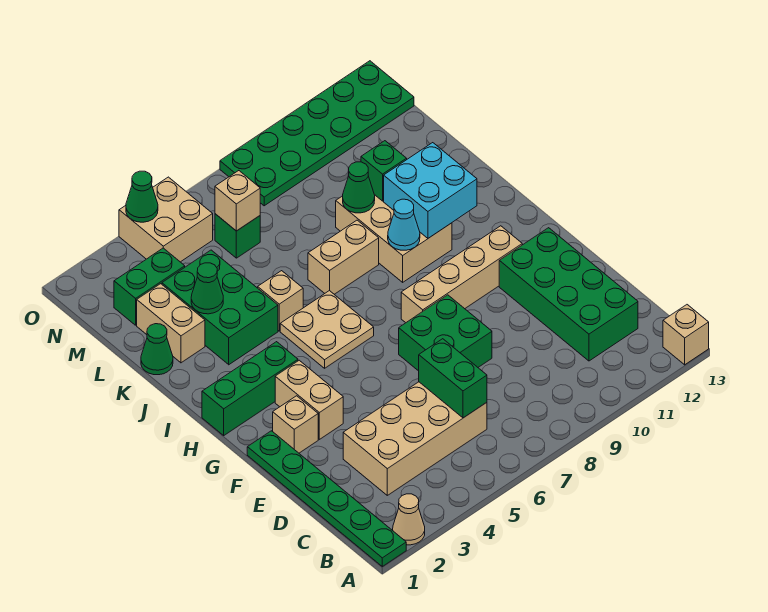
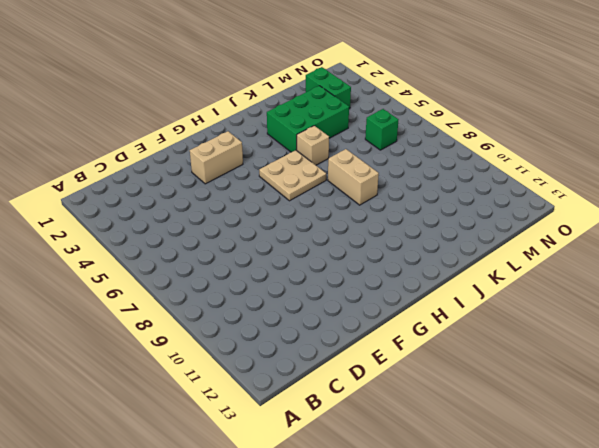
none -> green plate A1:F1 level 1
none -> tan cone A2 level 1
none -> tan brick A13 level 1

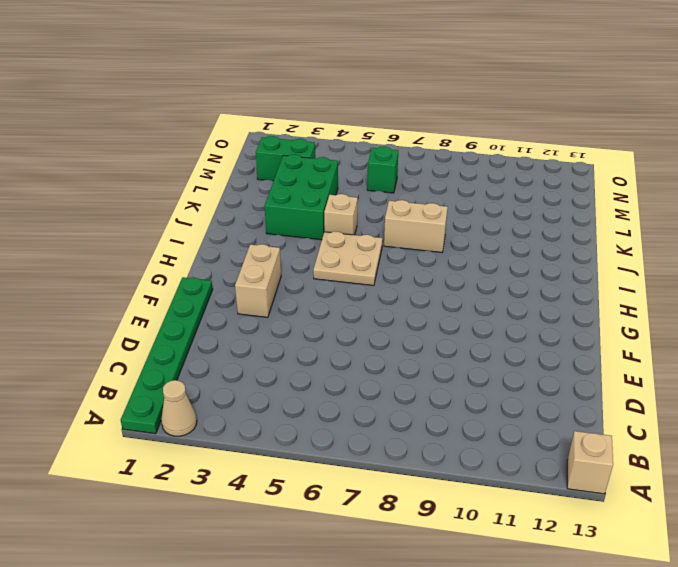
none -> tan brick C3:D6 level 1
none -> green brick C11:F12 level 1
none -> green brick E7:F8 level 1

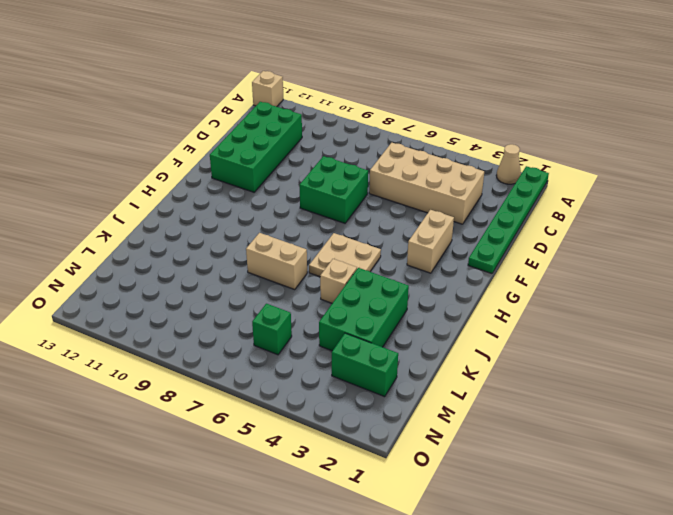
none -> tan brick F2 level 1
none -> tan brick G8:G11 level 1
none -> green brick H1:H3 level 1

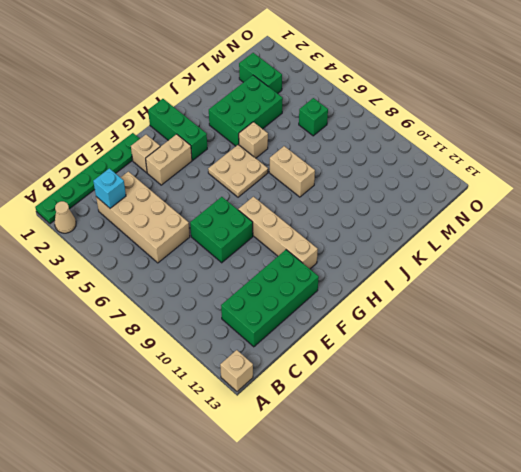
cyan brick C3 level 2 -> none
none -> tan brick I9:K10 level 1
none -> green cone K1 level 1
none -> tan brick K2:L2 level 1

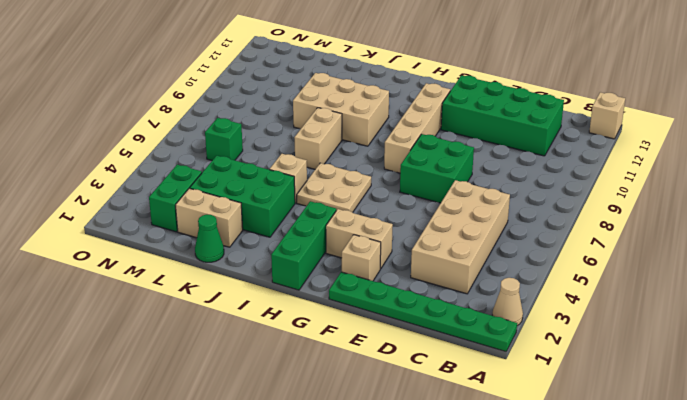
none -> tan brick N4:O5 level 1
none -> green plate N8:O13 level 1
none -> green brick C6:D6 level 2

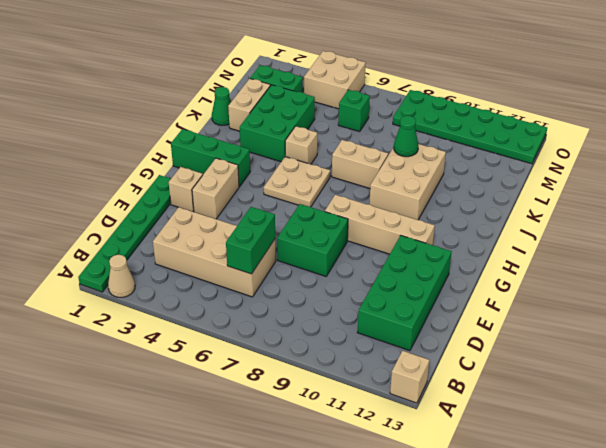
none -> cyan cone I9 level 2
none -> cyan brick I10:J11 level 2
none -> green cone K3 level 2

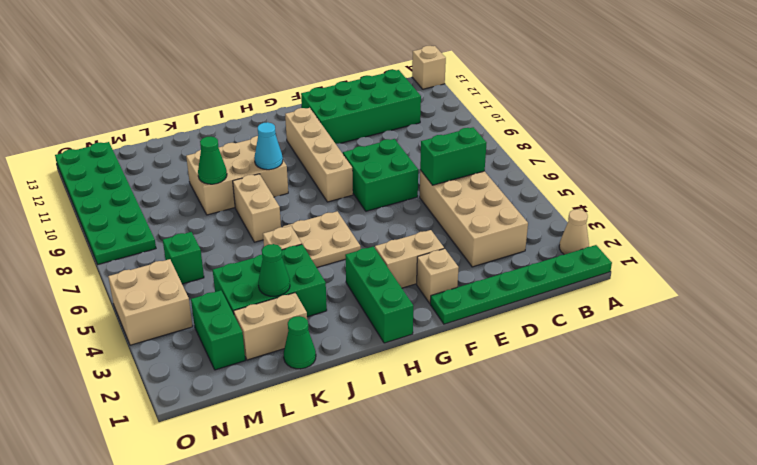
none -> cyan brick I10:J11 level 2
none -> green brick K10 level 2
none -> tan brick M6 level 2

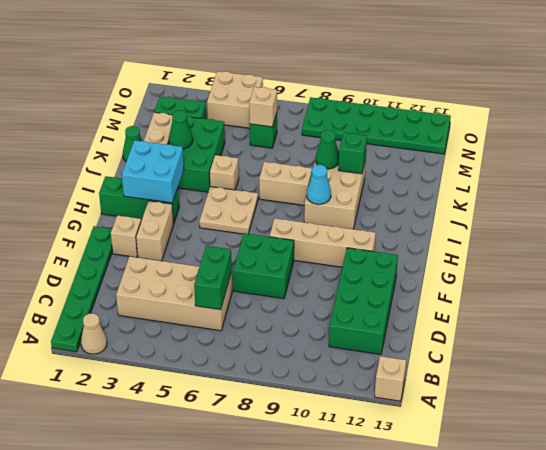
cyan brick H2:I3 level 2 -> cyan brick I10:J11 level 2
none -> green cone O4 level 2

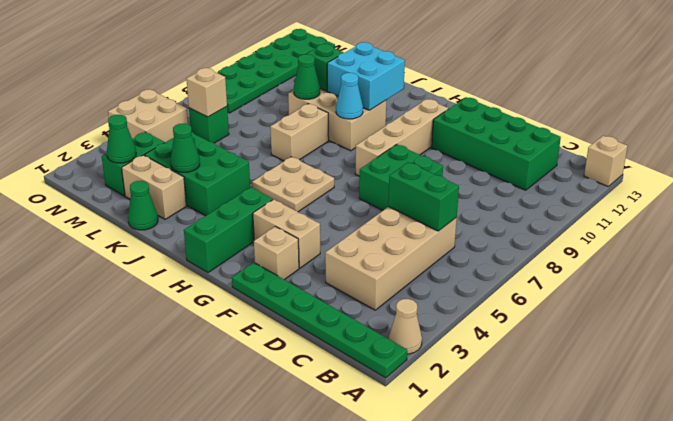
green cone M2 level 2 -> green cone O4 level 2
none -> tan brick J5 level 1

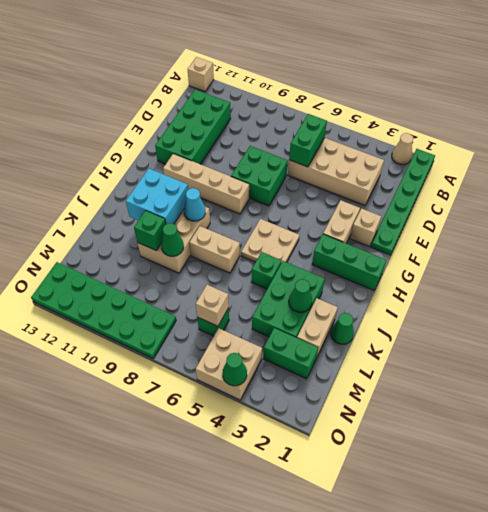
green brick J5 level 1 -> tan brick J5 level 1

